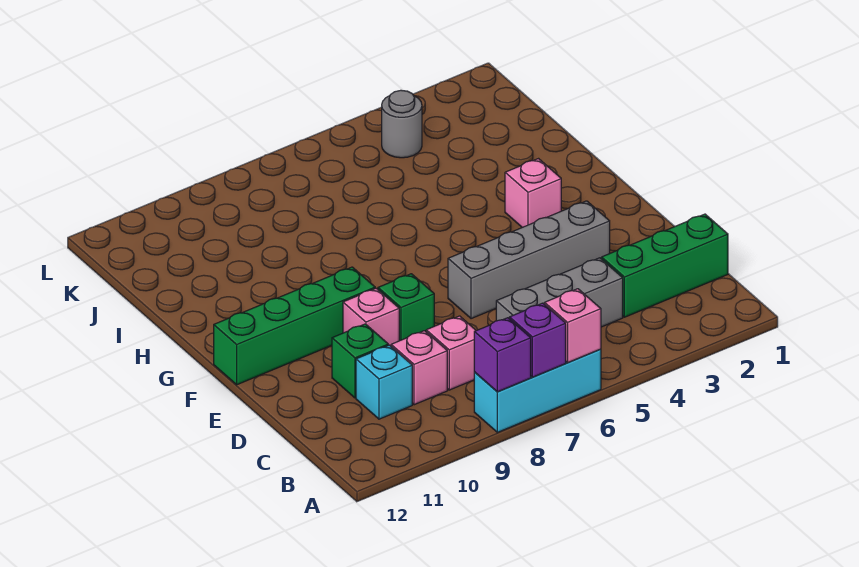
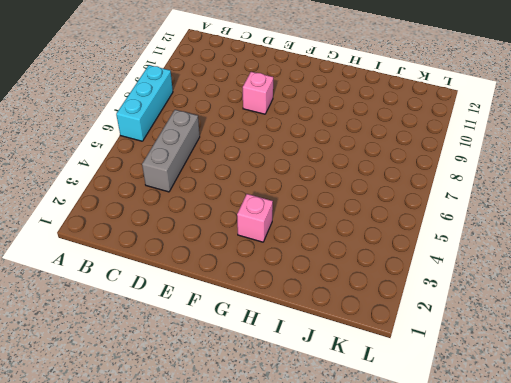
none -> green brick C1:C3 level 1
none -> pink brick C8 level 1
none -> pink brick C9 level 1

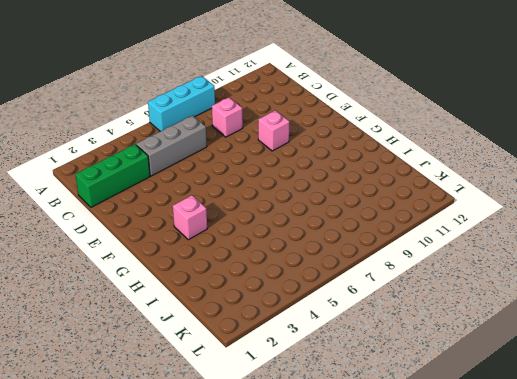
none -> pink brick C9 level 1
none -> cyan brick C10 level 1
none -> green brick D10 level 1

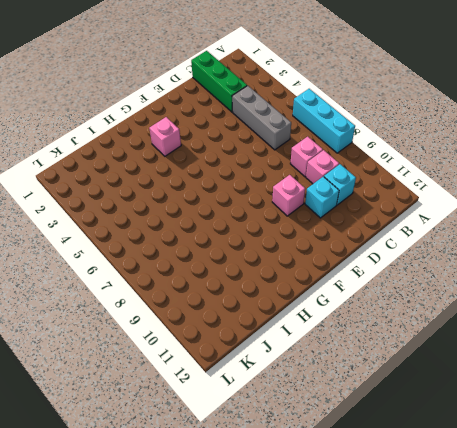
cyan brick D10 level 1 -> green brick D10 level 1
none -> grey brick E3:E6 level 1
none -> green brick E8 level 1
none -> green brick F9:F12 level 1

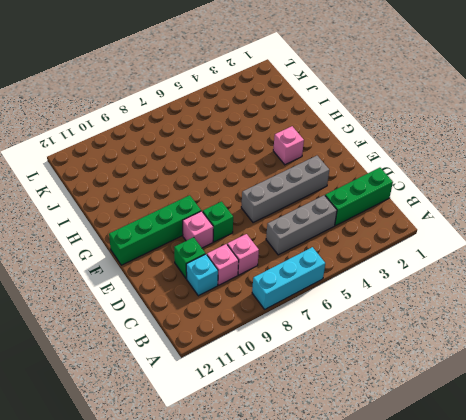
none -> grey round brick K4 level 1
none -> pink brick A6 level 2
none -> purple brick A7 level 2

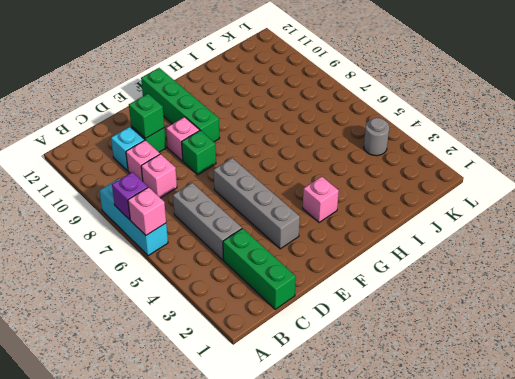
green brick D10 level 2 -> none
none -> purple brick A8 level 2

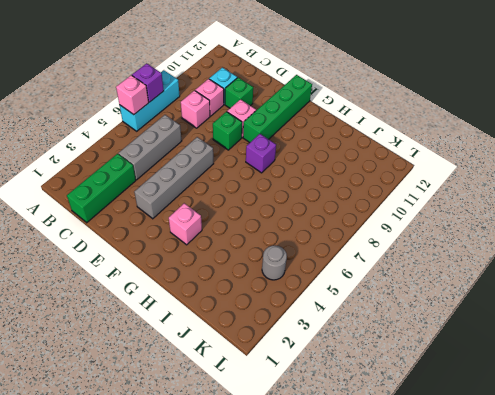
purple brick G8 level 1 -> purple brick A8 level 2

